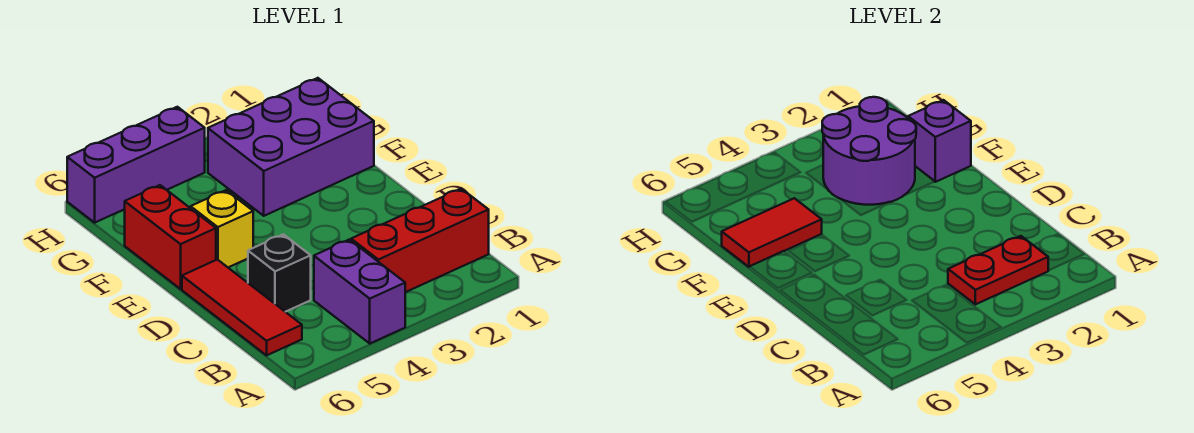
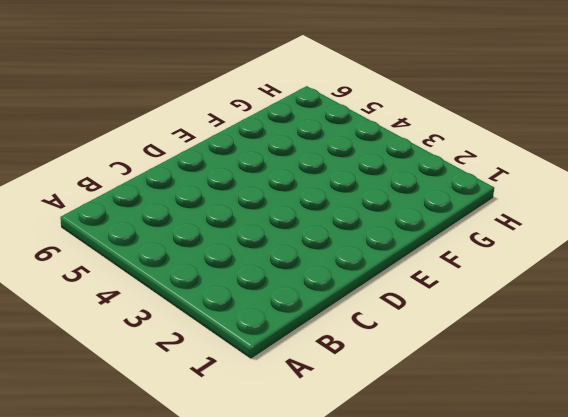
none -> purple brick A4:B4 level 1
none -> red brick B1:B3 level 1
none -> red tile B6:D6 level 1

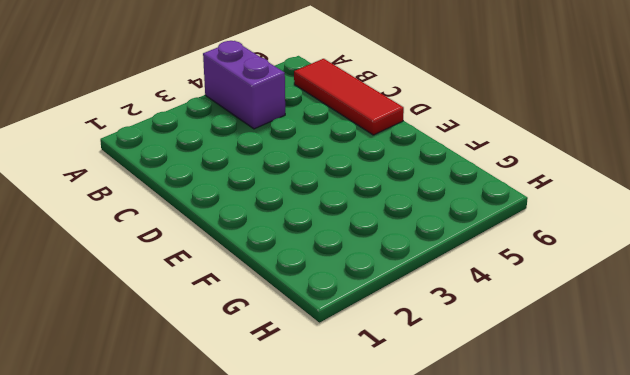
none -> red brick B1:B3 level 1
none -> black brick C5 level 1
none -> yellow brick E5 level 1

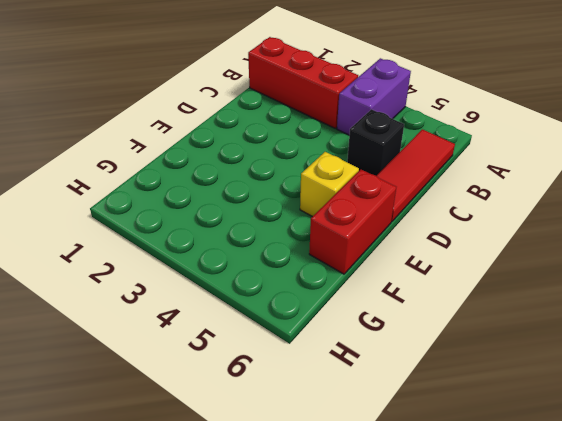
none -> purple brick F1:G3 level 1
none -> purple brick H4:H6 level 1
none -> red plate B2:B3 level 2

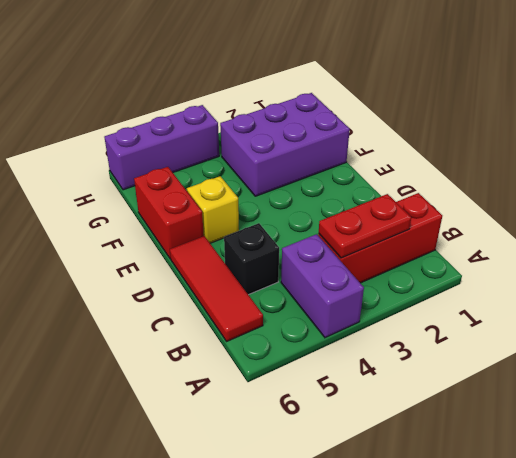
none -> purple brick F1 level 2
none -> purple round brick F2:G3 level 2
none -> red tile F5:F6 level 2

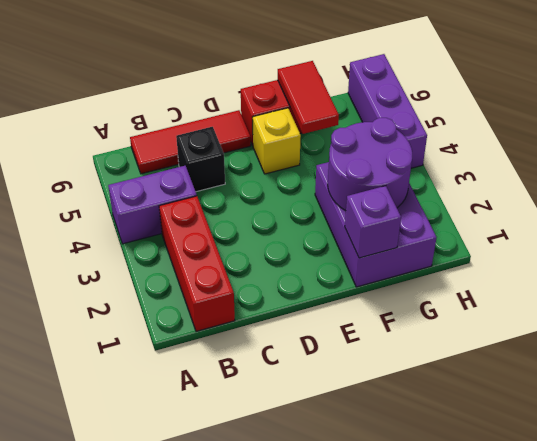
none -> red plate B2:B3 level 2

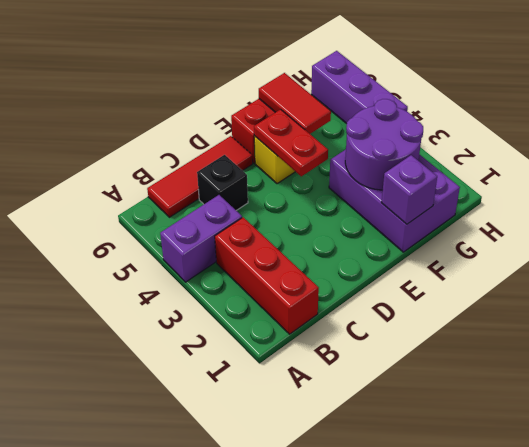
red plate E4:E5 level 2 -> red plate B2:B3 level 2

